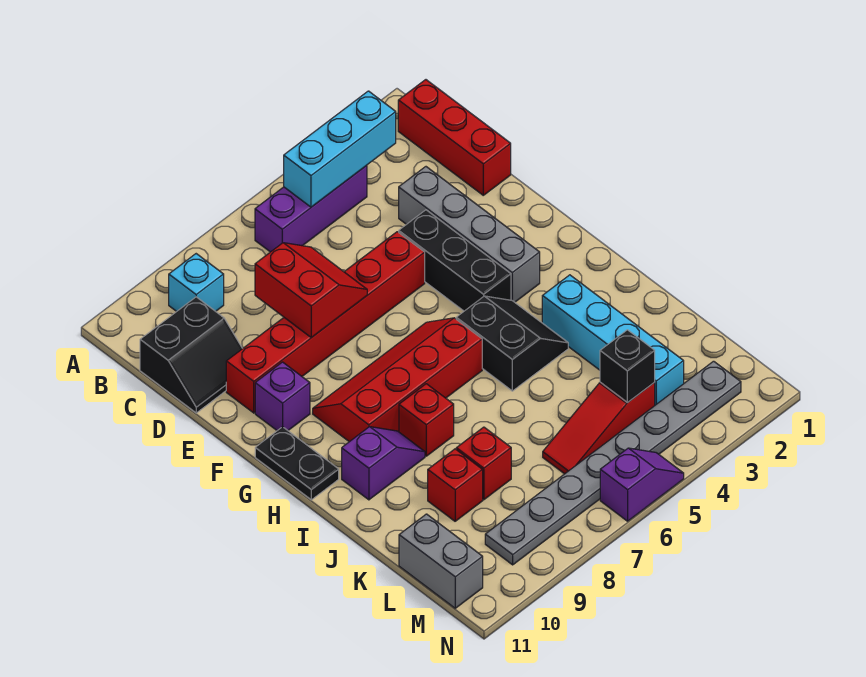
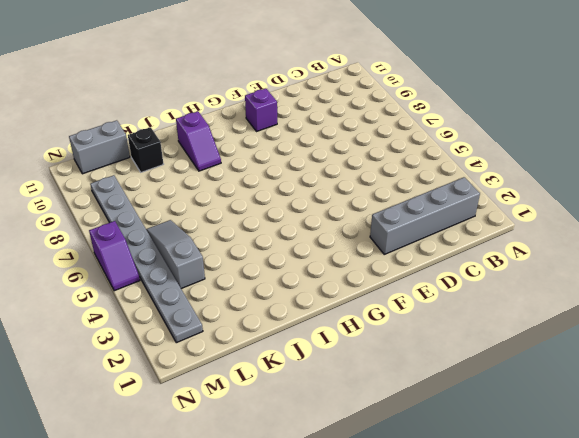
grey brick B2:E2 level 1 -> grey brick D3:G3 level 1
black brick K10 level 1 -> black brick L4 level 2
grey slope L4:L6 level 1 top 4 -> red slope L4:L6 level 1 top 4
none -> red brick B1:D1 level 1
none -> purple brick B4:B6 level 1
none -> cyan brick B9 level 1

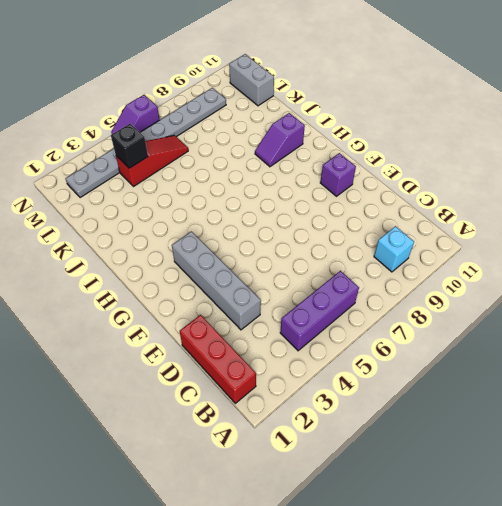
none -> black slope C10:D11 level 1 top C
none -> black brick E4:G4 level 1
none -> red brick E5:E10 level 1

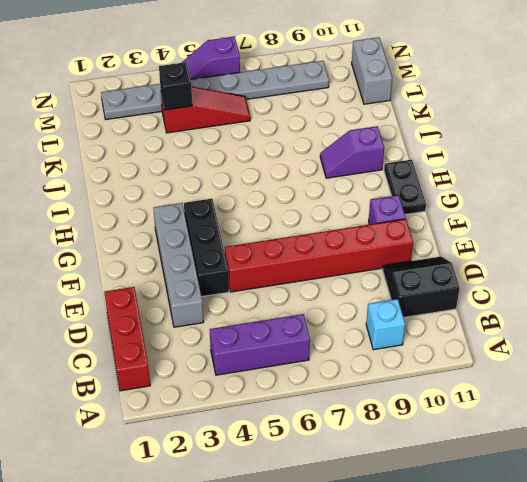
none -> red slope G6:H9 level 1 top H
none -> black slope H4:I5 level 1 top 5
none -> cyan brick I3:L3 level 1

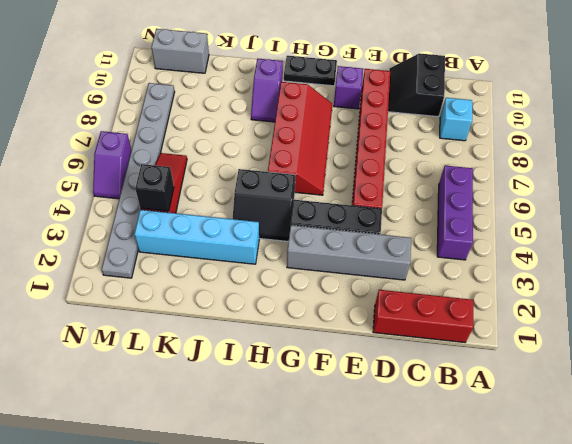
none -> red brick I8 level 1
none -> red brick K8 level 1
none -> red brick K9 level 1

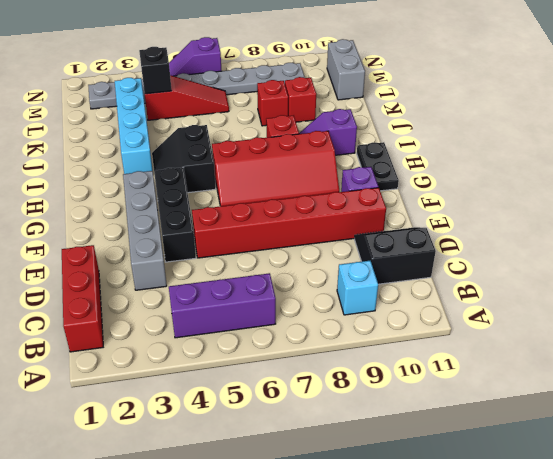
none -> cyan brick B3:B5 level 2
none -> red slope D7:E8 level 2 top 8

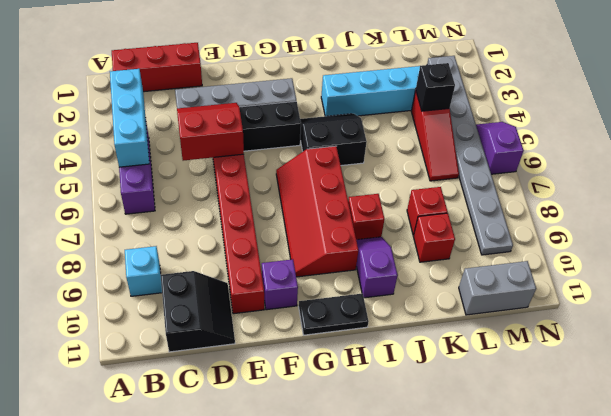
red slope D4:E5 level 2 top 5 -> red slope D7:E8 level 2 top 8

